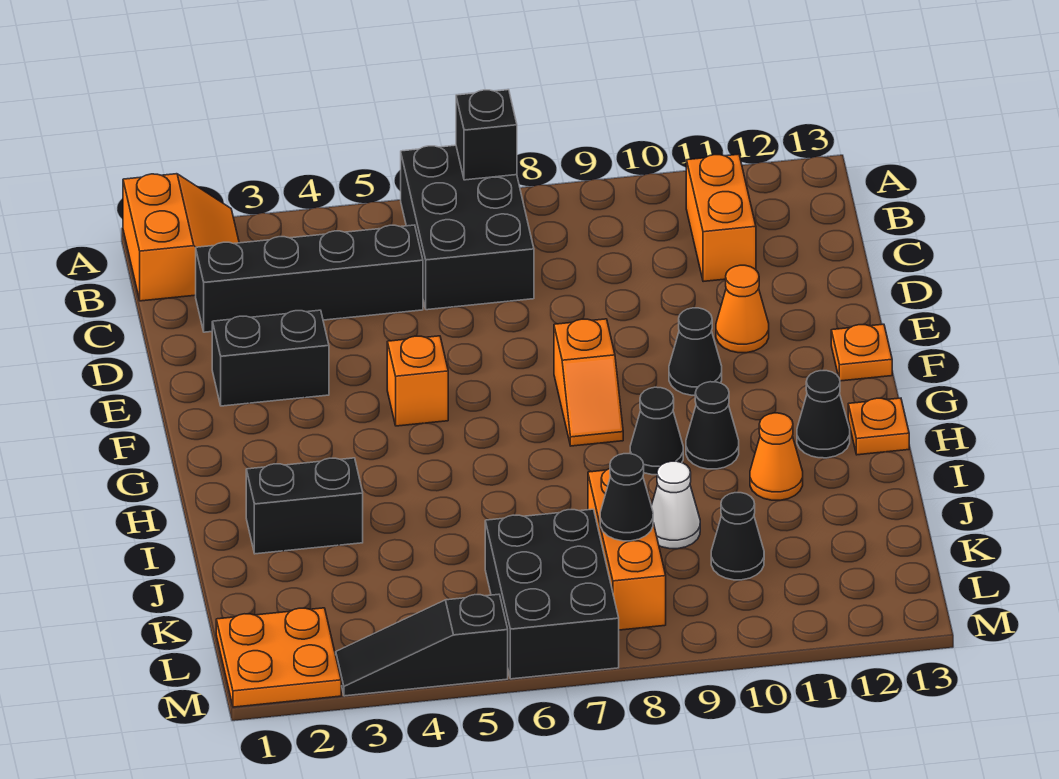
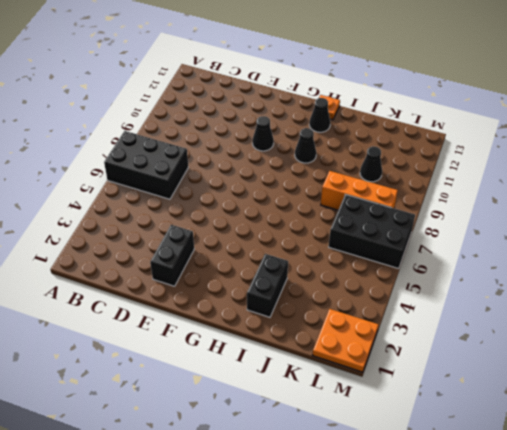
none -> orange slope A1:B2 level 1 top 1
none -> orange brick B11:C11 level 1
none -> black brick C2:C5 level 1

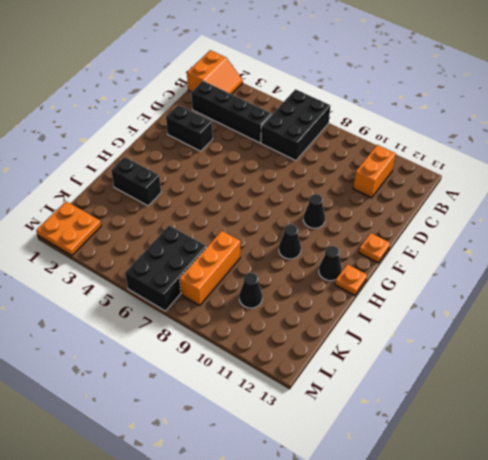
none -> orange cone E11 level 1
none -> orange brick F5 level 1
none -> orange slope F8:G8 level 1 top F

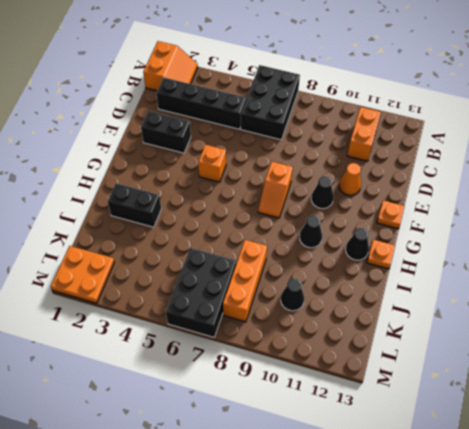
none -> black cone H9 level 1
none -> orange cone I11 level 1
none -> white cone J9 level 1

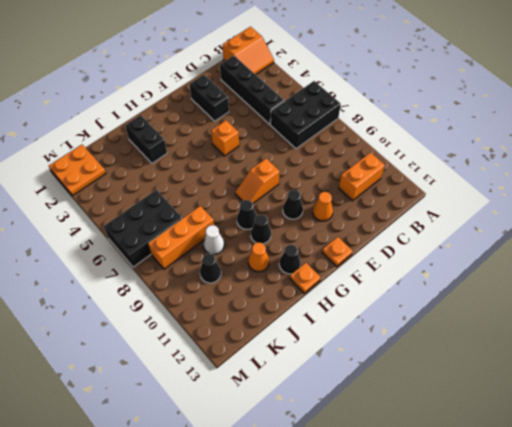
none -> black slope M3:M5 level 1 top 5
none -> black brick A7 level 2
none -> black cone K8 level 2

